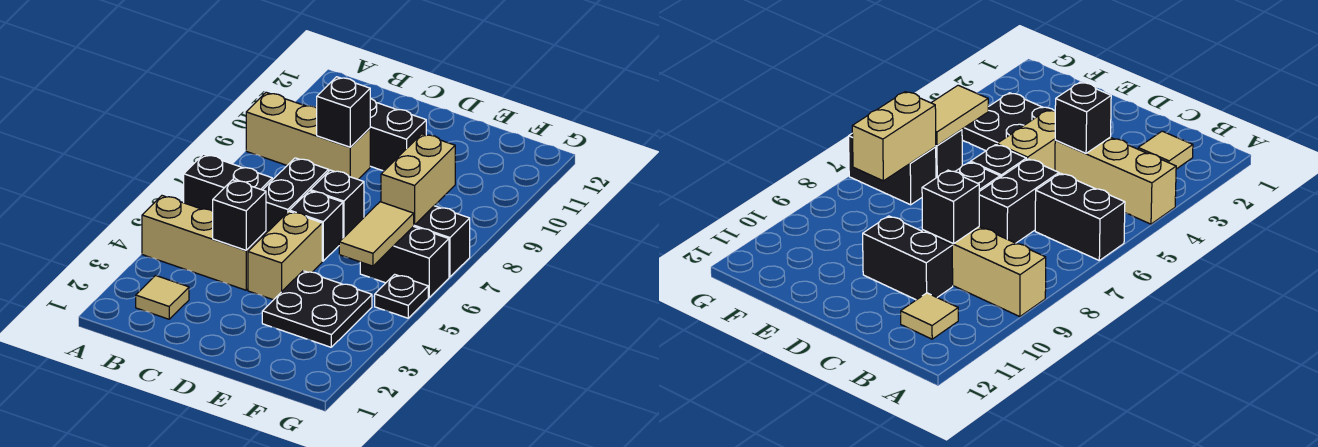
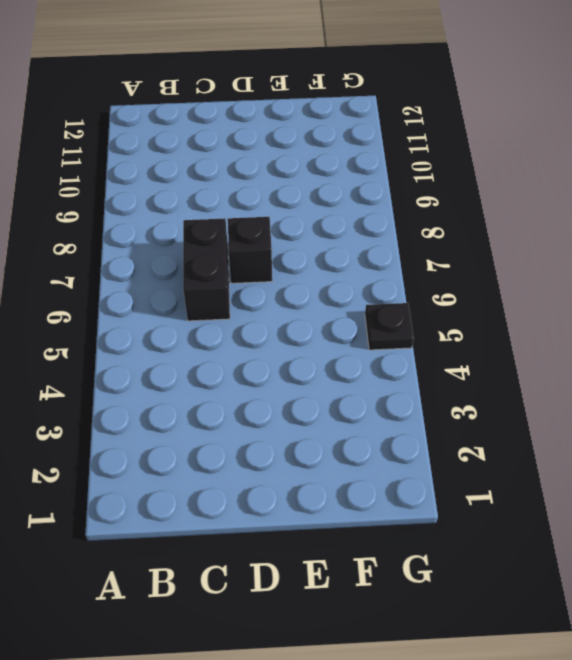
none -> tan brick A4:C4 level 1
none -> black brick A6:B6 level 1
none -> tan brick A9:C9 level 1

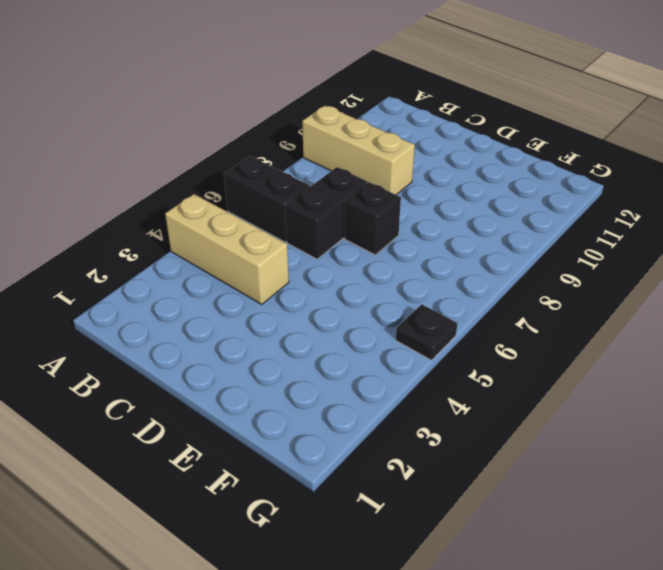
none -> tan tile B2 level 1
none -> tan tile B11 level 1
none -> black brick C10:D10 level 1

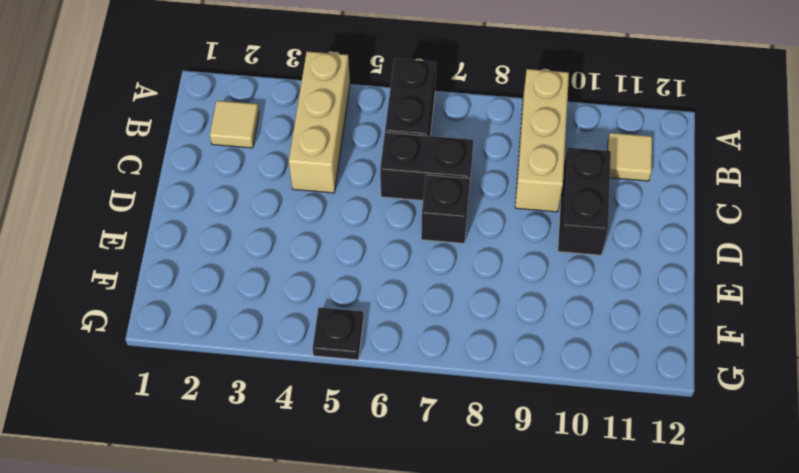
none -> tan brick D4:D5 level 1
none -> black brick D6 level 1
none -> black plate E3:F4 level 1

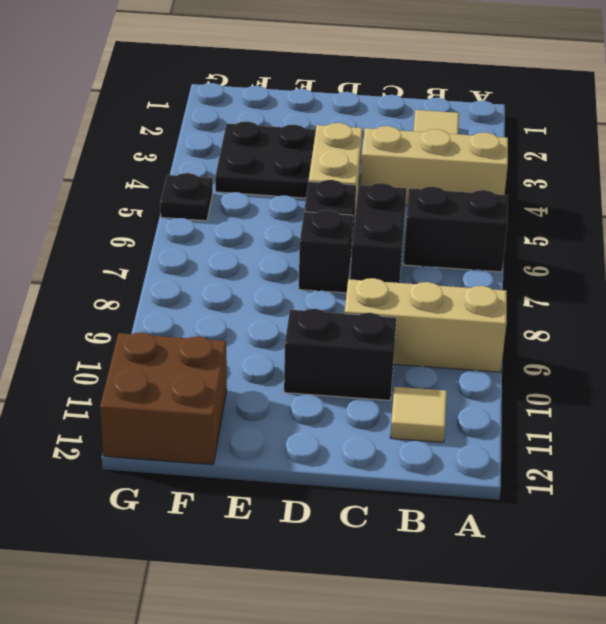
brown brick F11:G12 level 1 -> none
none -> black brick F6:G6 level 1
none -> black brick F7:G7 level 1
none -> black brick C4 level 2

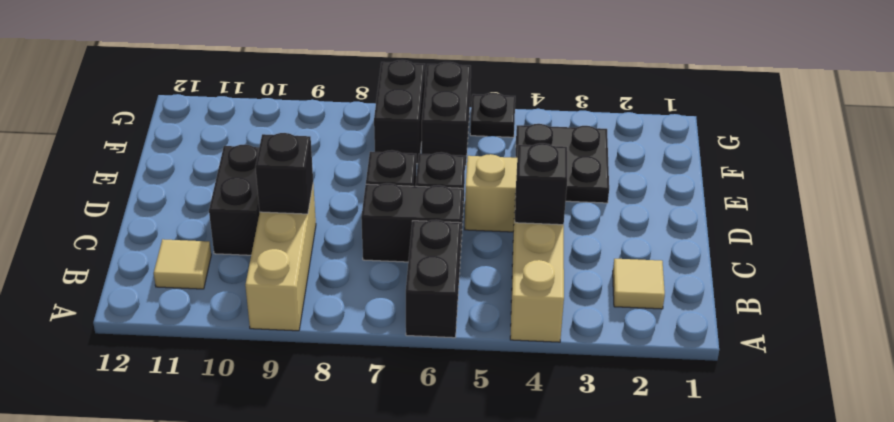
none -> tan tile F5:F6 level 2
none -> tan brick F7:F8 level 2

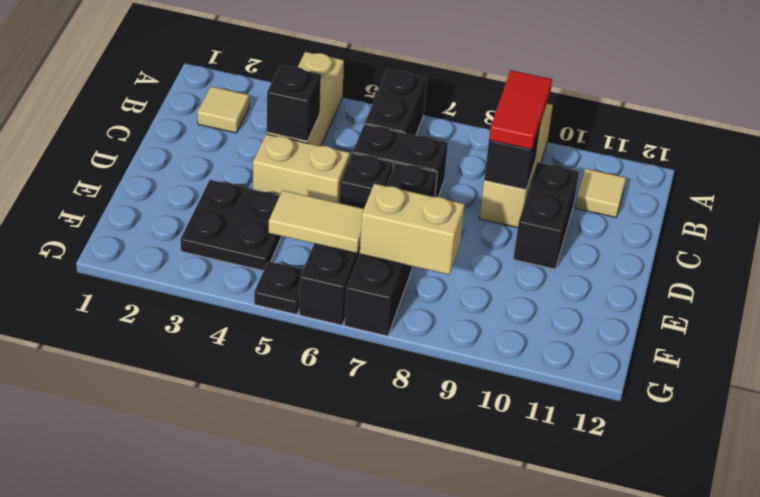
red tile B9:C9 level 3 -> none

